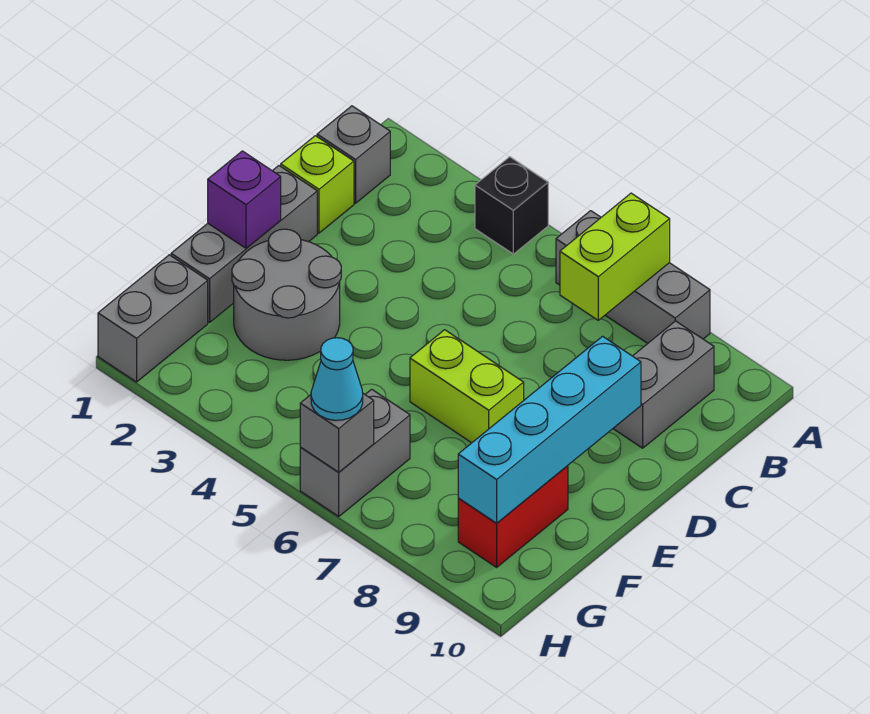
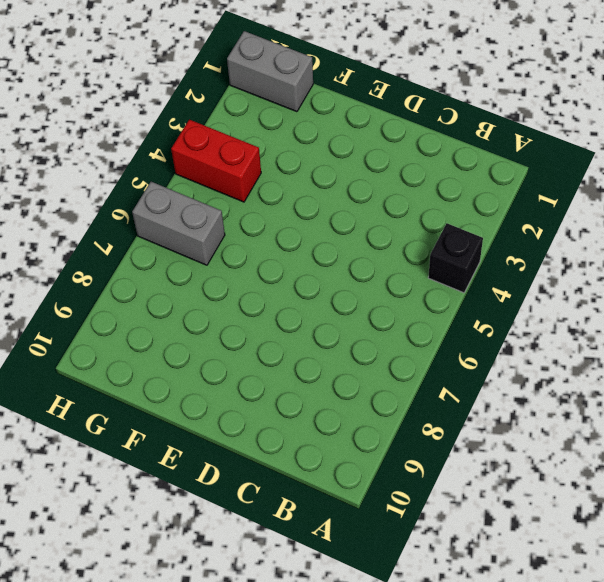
red brick G4:H4 level 1 -> red brick F9:G9 level 1
none -> grey brick A6:A8 level 1
none -> grey brick B1 level 1
none -> grey brick B9:C9 level 1

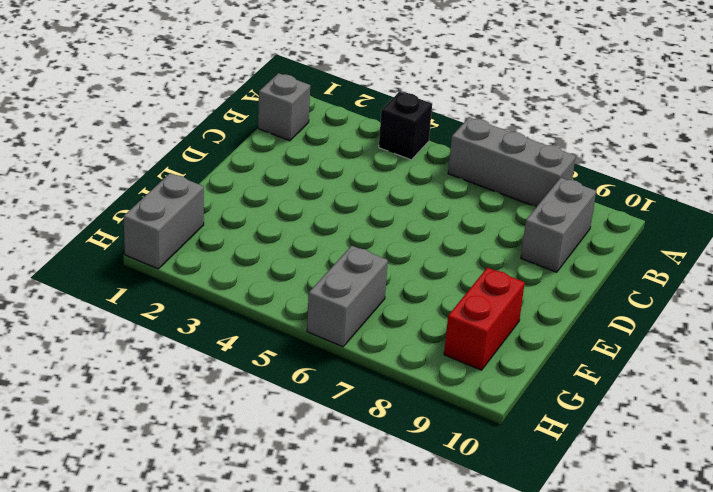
none -> lime brick C1 level 1
none -> grey brick D1:F1 level 1
none -> grey round brick E2:F3 level 1

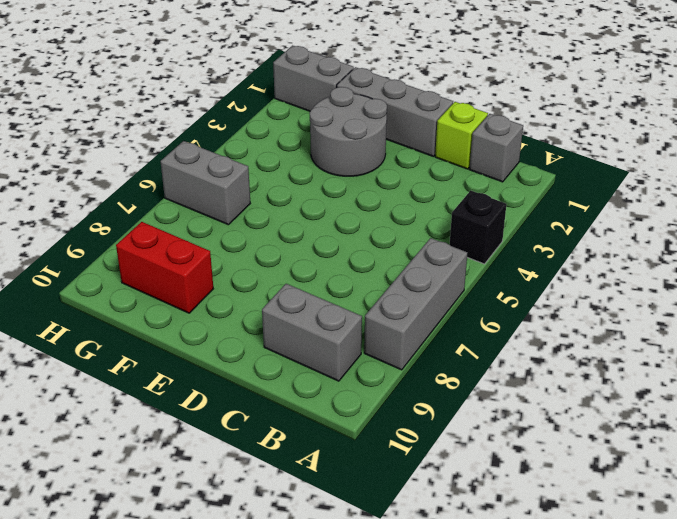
none -> lime brick E6:E7 level 1
none -> lime brick A7:B7 level 2
none -> cyan brick D9:G9 level 2

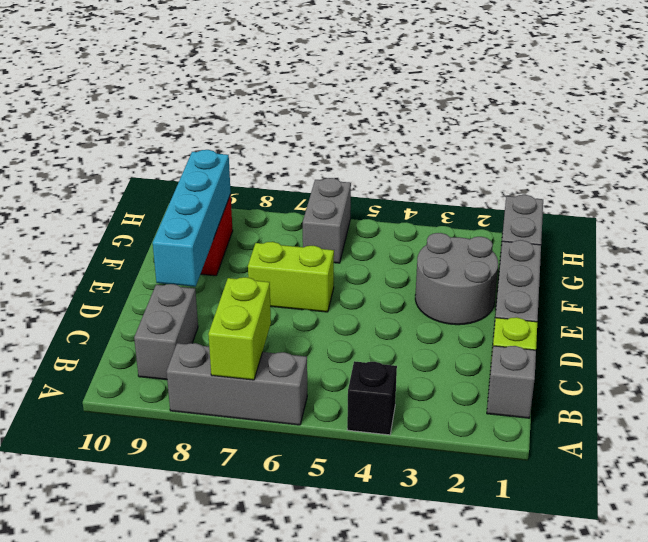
none -> purple brick E1 level 2
none -> grey brick H6 level 2
none -> cyan cone H6 level 3

